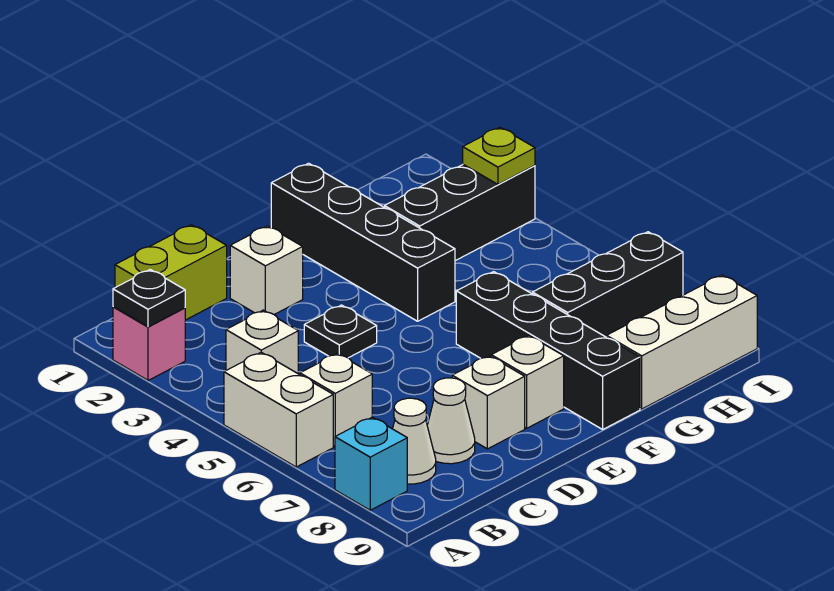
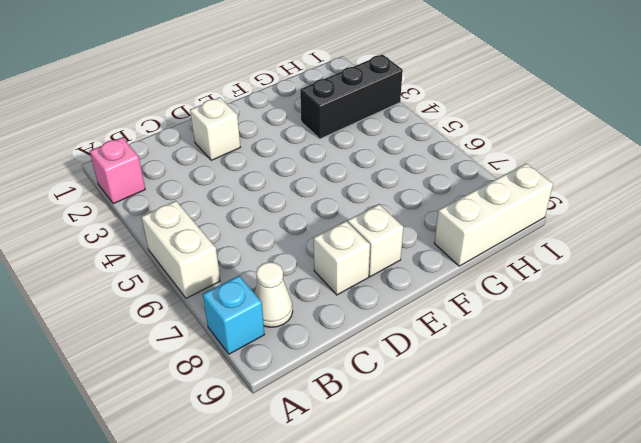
none -> lime brick B1:C1 level 1
none -> white brick B4 level 1
none -> white brick B6 level 1

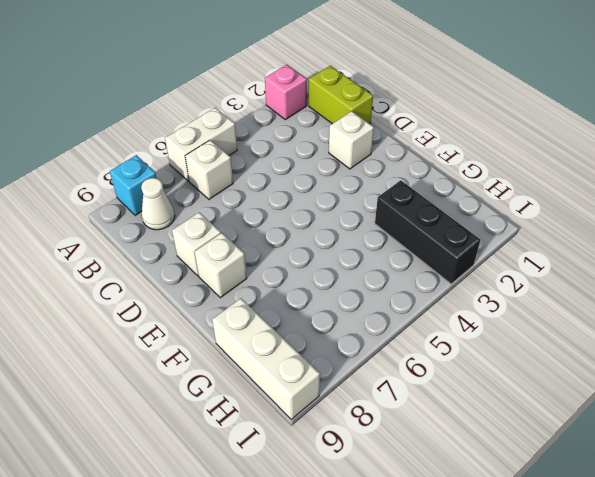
none -> white brick B4 level 1
none -> white cone C8 level 1
none -> black plate D4 level 1

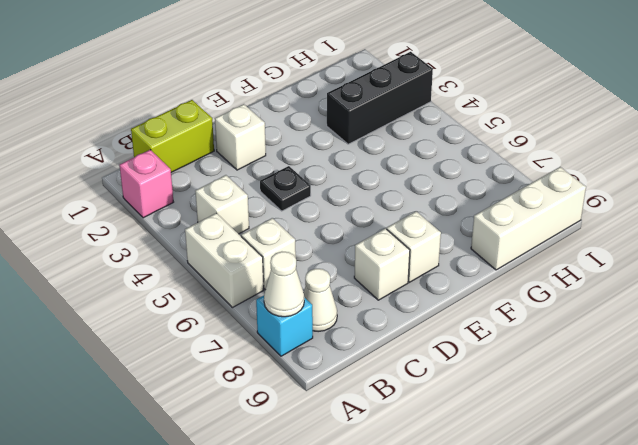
white cone A8 level 2 -> white cone C8 level 1
none -> black brick F1:F4 level 1
none -> black brick F6:F9 level 1
none -> black brick G7:I7 level 1

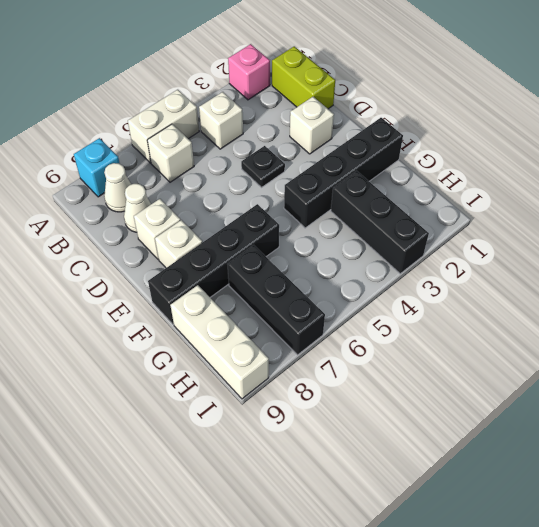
none -> black plate A2 level 2
none -> lime plate I3 level 2

